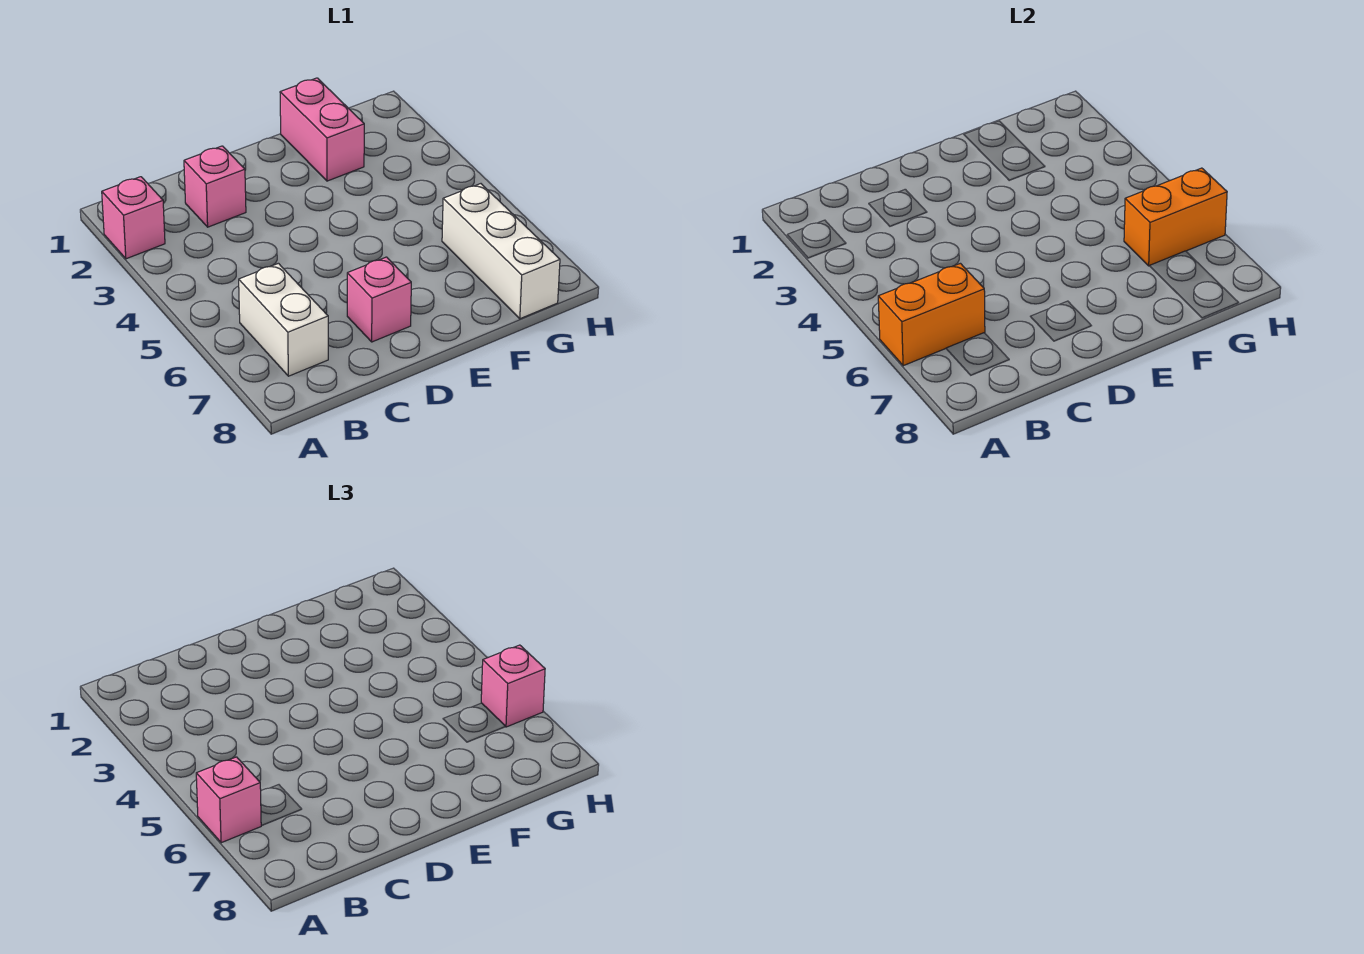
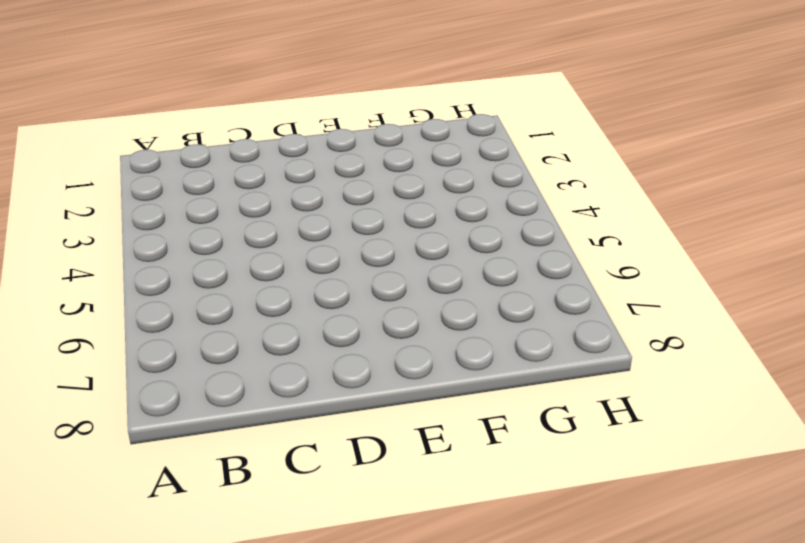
none -> pink brick A2 level 1
none -> white brick B6:B7 level 1

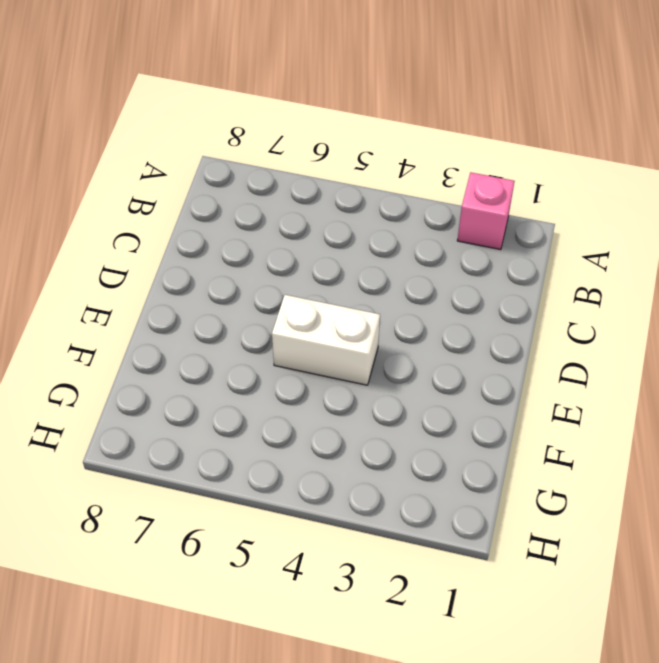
white brick E4:E5 level 1 -> white brick B6:B7 level 1
none -> pink brick C2 level 1
none -> pink brick D7 level 1

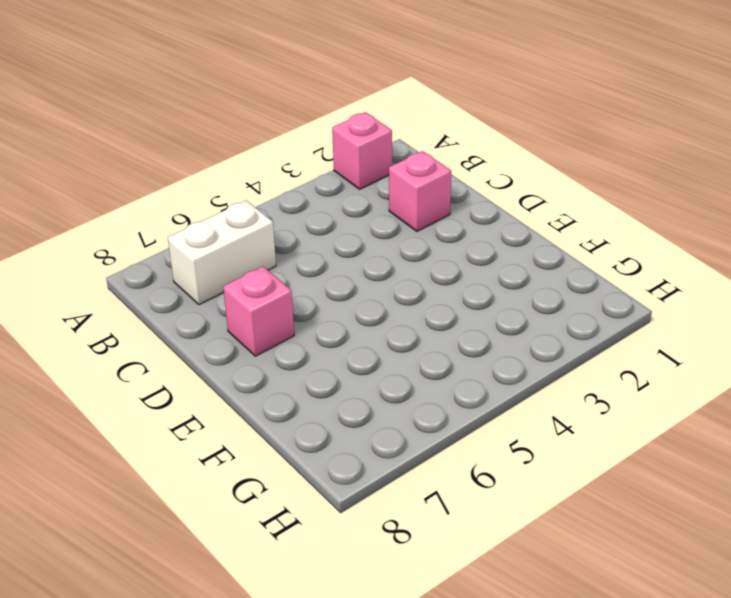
none -> pink brick F1:F2 level 1
none -> white brick G6:G8 level 1

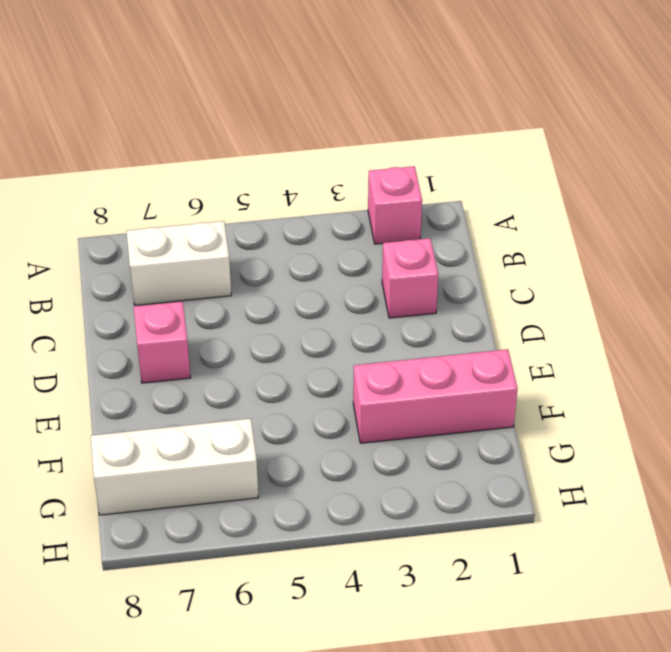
pink brick F1:F3 level 1 -> pink brick F1:F2 level 1
none -> orange brick A6:B6 level 2
none -> orange brick G6:H6 level 2

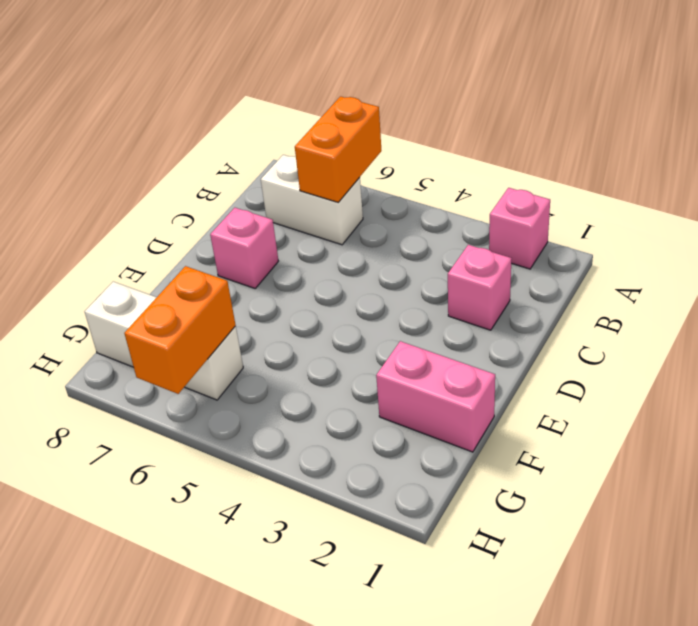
none -> pink brick A6 level 3
none -> pink brick H6 level 3

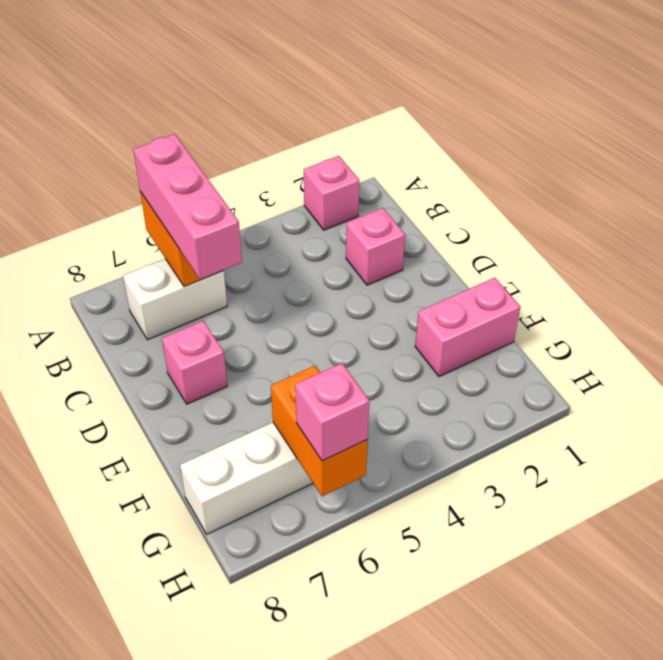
pink brick A6:C6 level 3 -> pink brick A6 level 3

